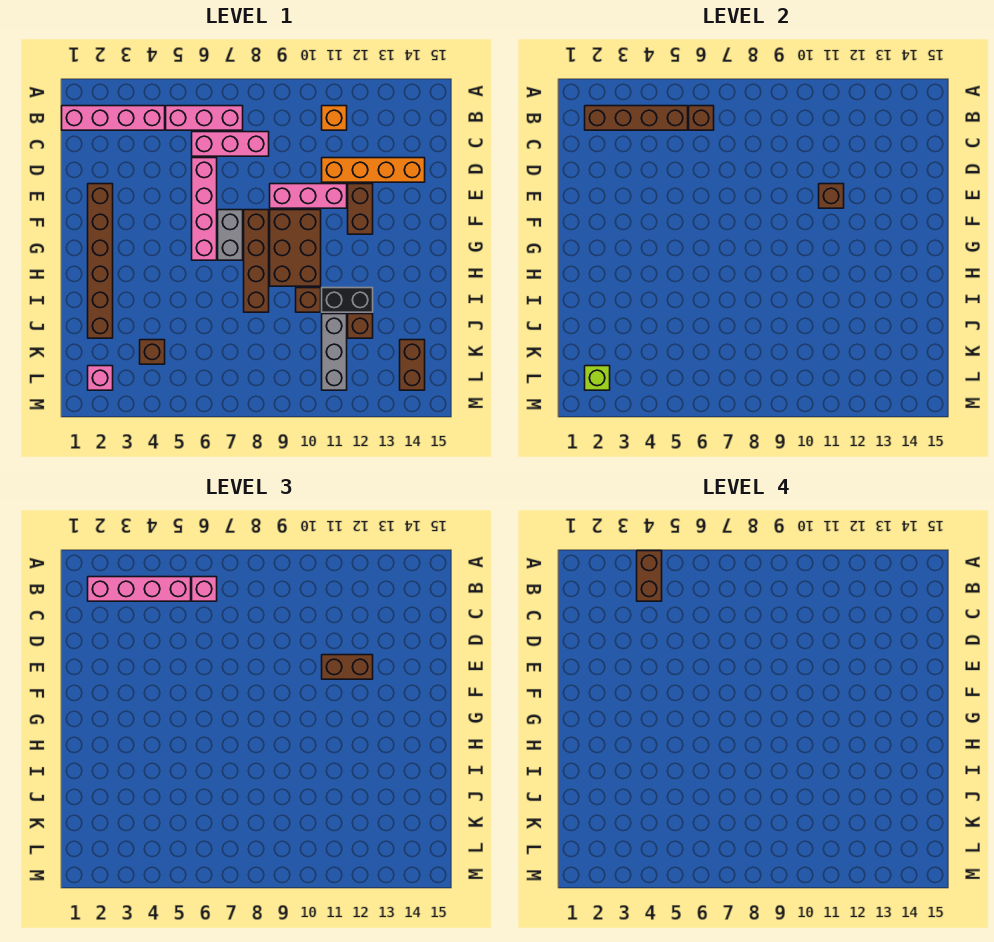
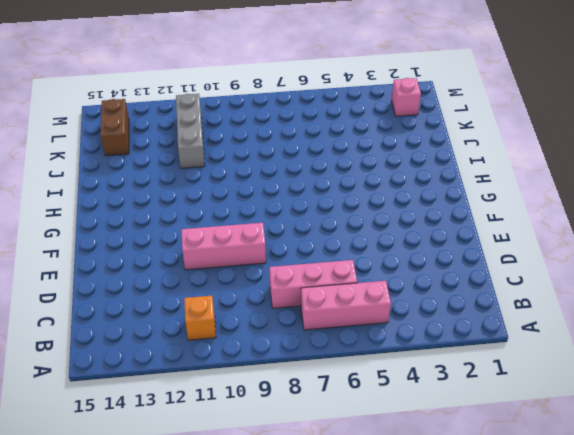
none -> pink brick B1:B4 level 1
none -> pink brick D6:G6 level 1
none -> orange brick D11:D14 level 1

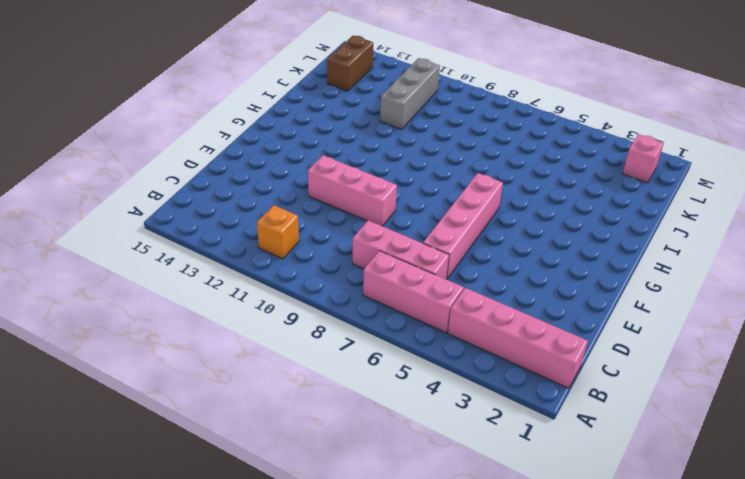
none -> orange brick D11:D14 level 1
none -> brown brick E2:J2 level 1
none -> brown brick E12:F12 level 1

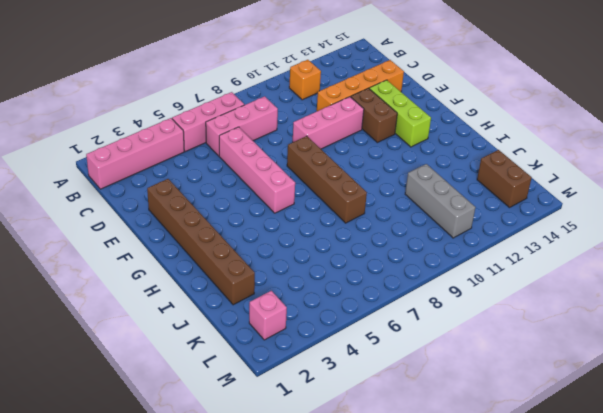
lime brick E13:G13 level 1 -> none
none -> grey brick F7:G7 level 1
none -> brown brick F9:H10 level 1
none -> brown brick I10 level 1

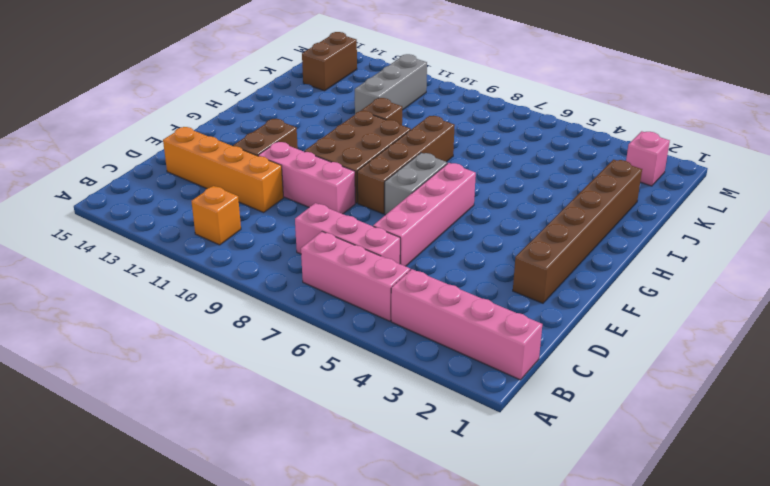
none -> black brick I11:I12 level 1
none -> brown brick J12 level 1
none -> brown brick K4 level 1

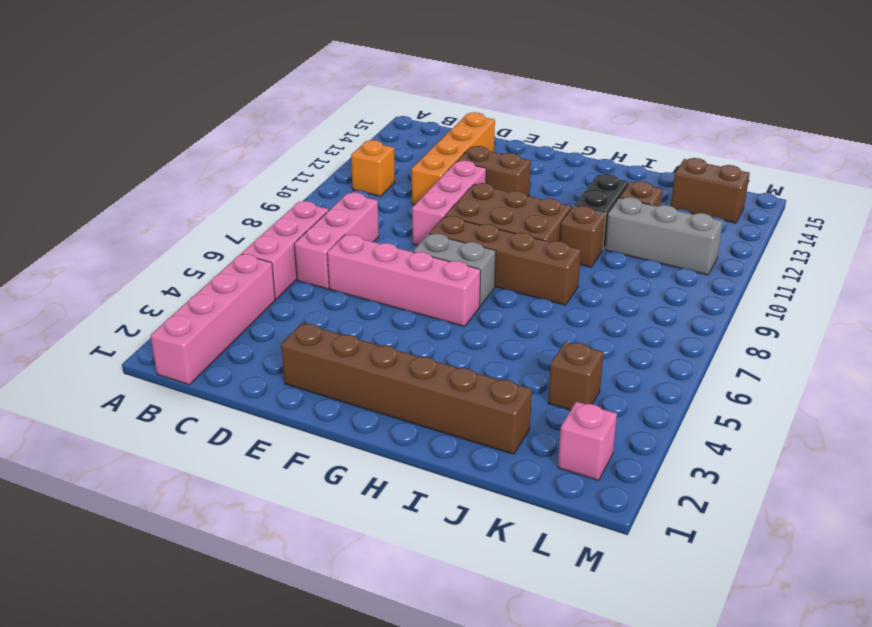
none -> brown brick B2:B5 level 2
none -> brown brick B6 level 2
none -> brown brick E11 level 2

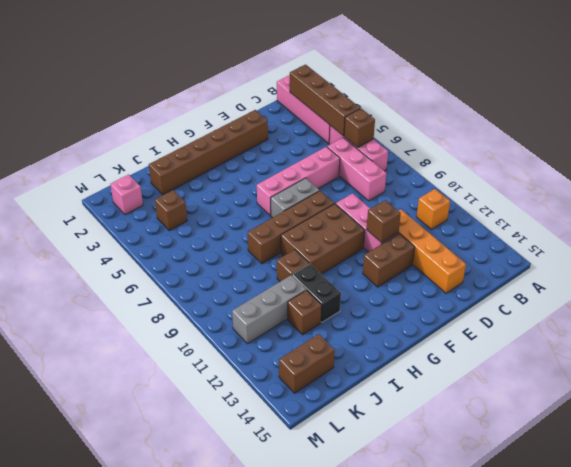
none -> lime brick L2 level 2
none -> pink brick B2:B5 level 3
none -> pink brick B6 level 3

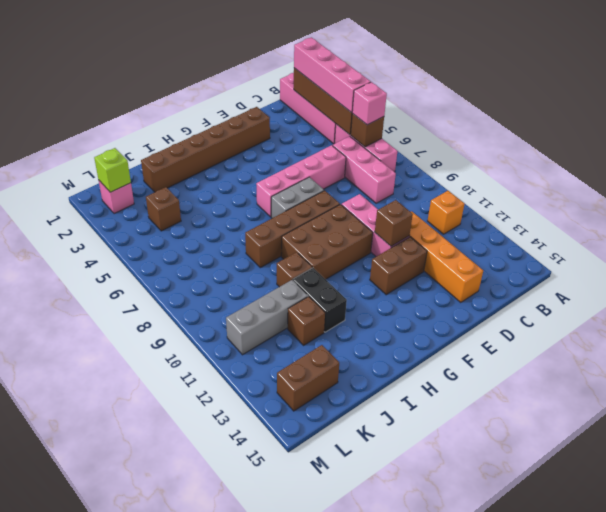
none -> brown brick E11:E12 level 3
none -> brown brick A4:B4 level 4

